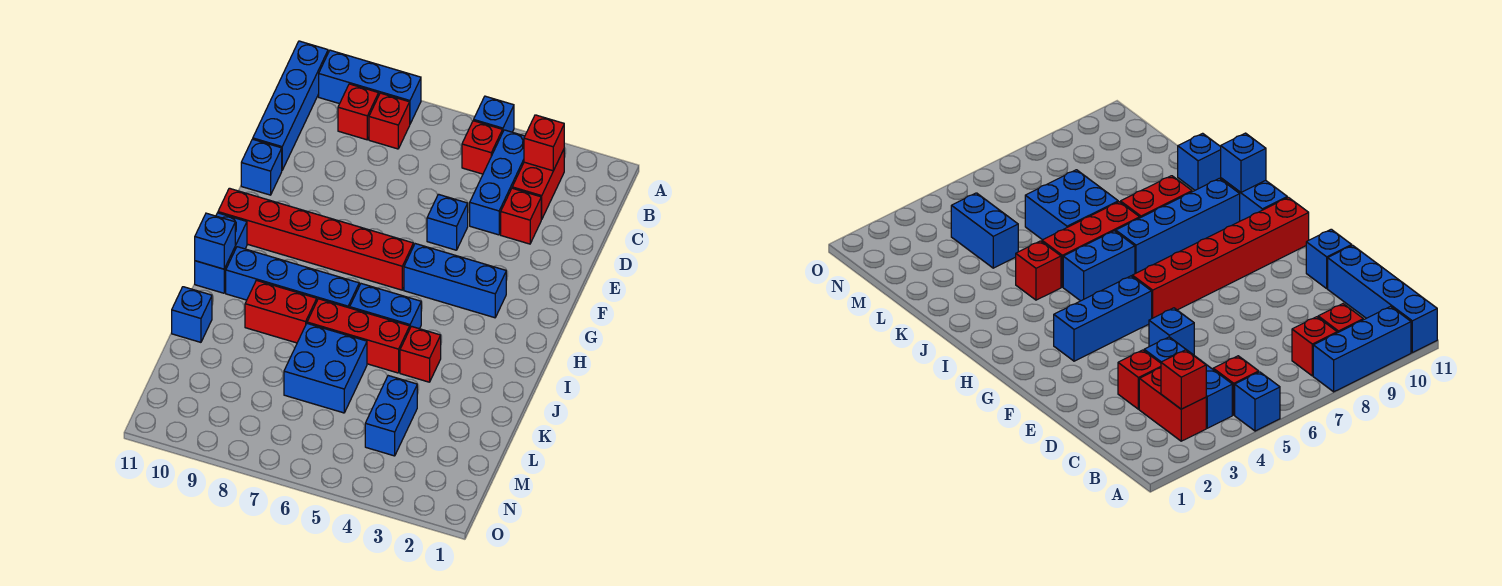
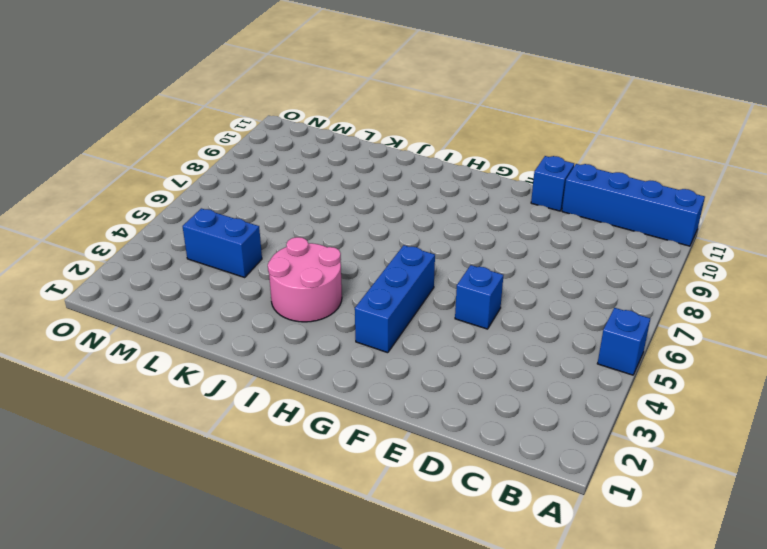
pink round brick I3:J4 level 1 -> red brick J4 level 1
none -> blue brick A8:A10 level 1
none -> red brick B3:C3 level 1
none -> blue brick B4:D4 level 1

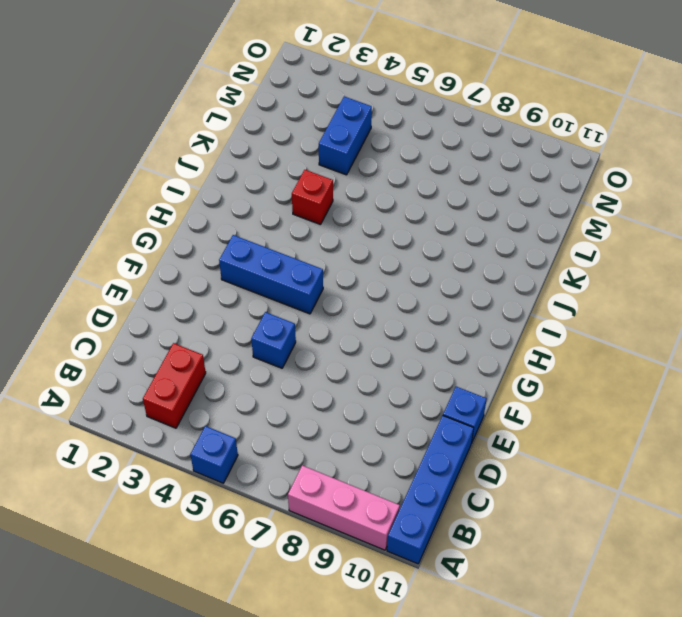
pink brick A8:A10 level 1 -> blue brick A8:A10 level 1
none -> blue brick B4:D4 level 1
none -> red brick B5 level 1
none -> red brick B8 level 1

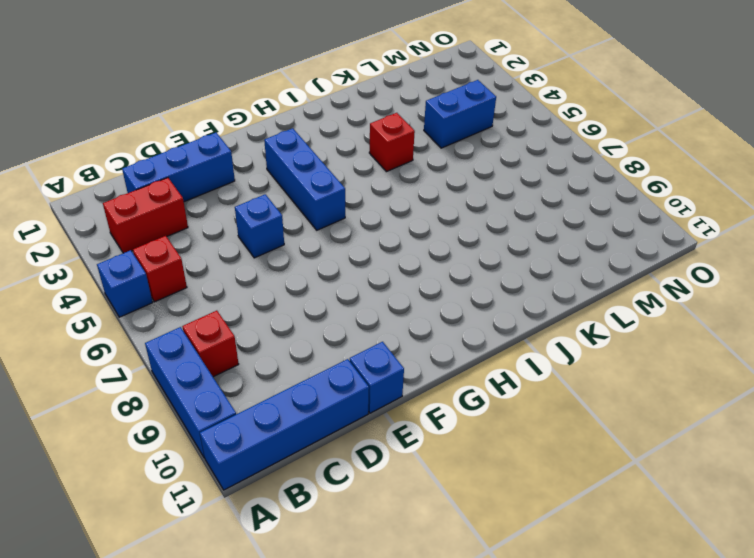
blue brick C2:E2 level 1 -> blue brick B4:D4 level 1
none -> red brick B9 level 1
none -> red brick D3 level 1
none -> red brick G6:G11 level 1

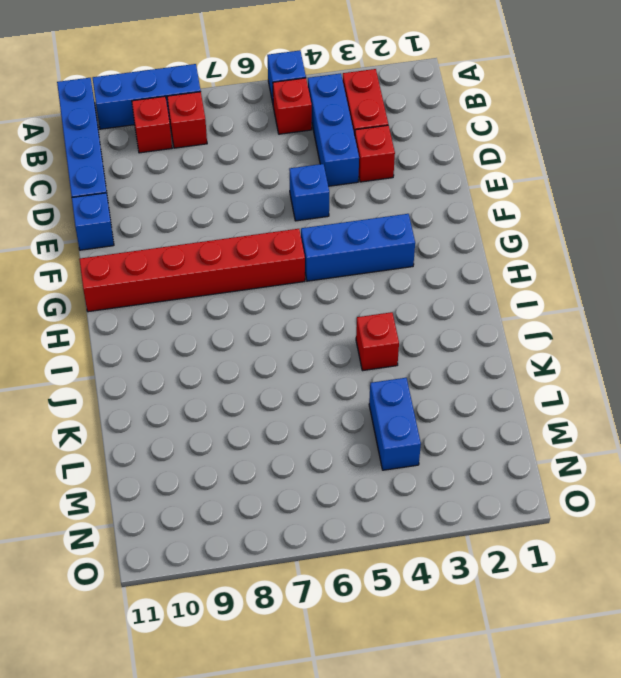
none -> blue brick H11:I11 level 1
none -> blue brick I5:I6 level 1
none -> blue brick I7:I10 level 1

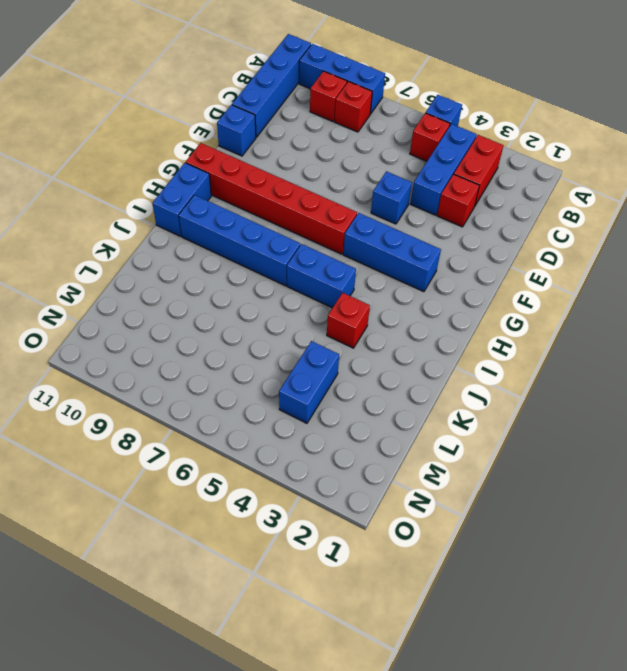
none -> red brick J5:J7 level 1
none -> red brick J8:J9 level 1
none -> blue brick K6:L7 level 1

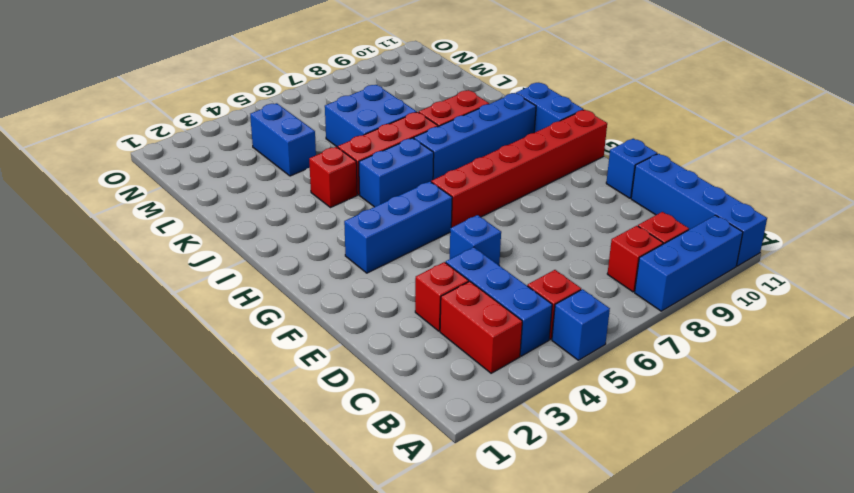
none -> blue brick K11 level 1
none -> red brick B3 level 2
none -> blue brick I11 level 2

